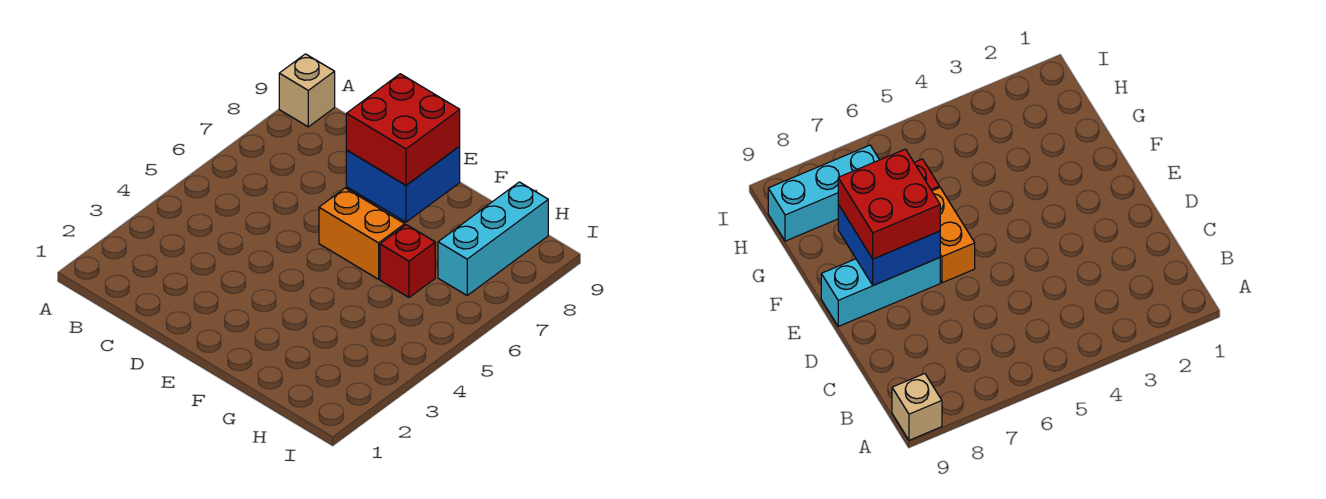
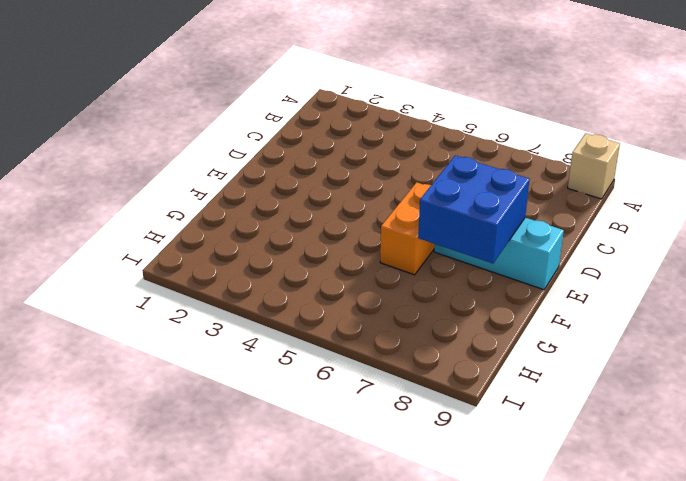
none -> red brick G6 level 1
none -> cyan brick H7:H9 level 1

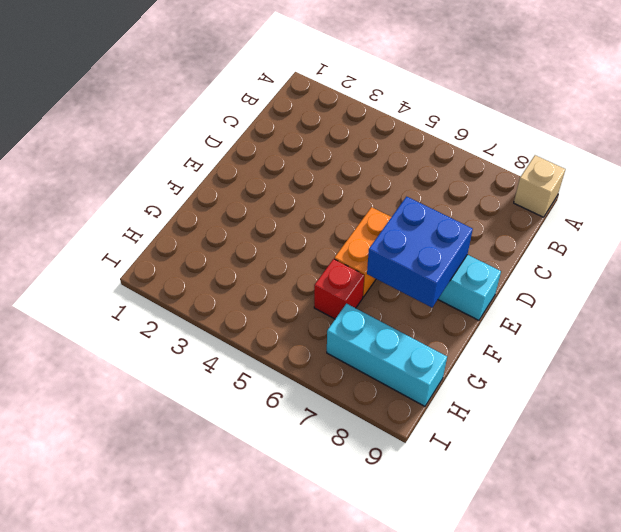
none -> red brick E7:F8 level 3

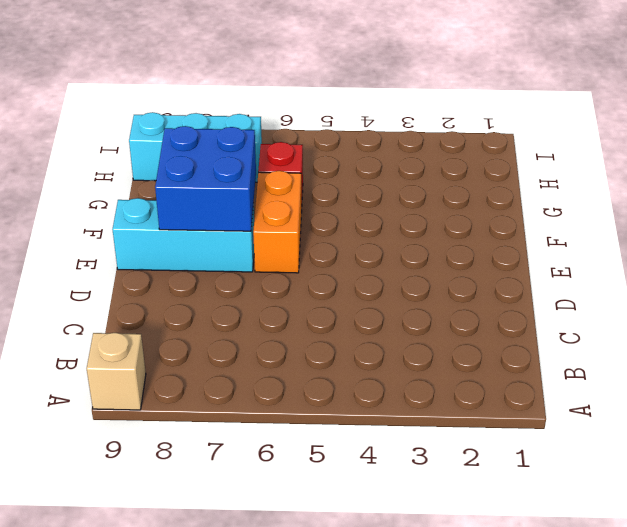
none -> red brick E7:F8 level 3

